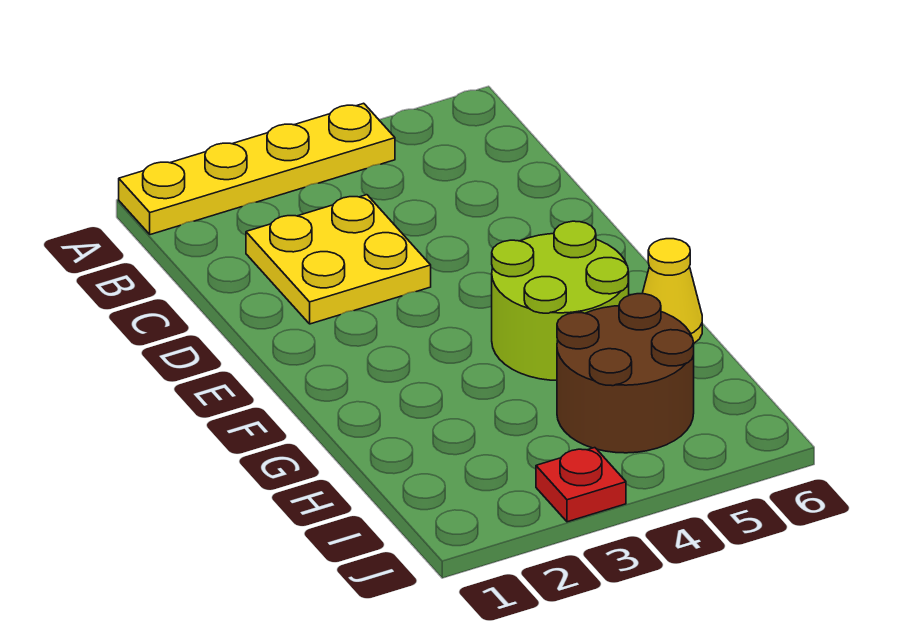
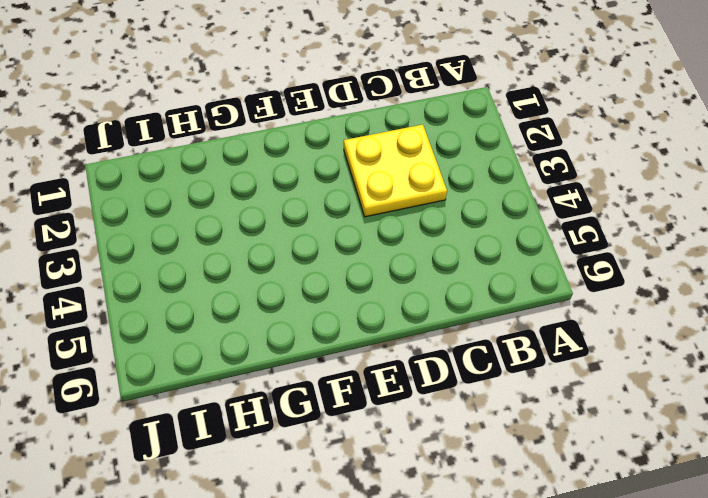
none -> yellow plate A1:A4 level 1
none -> lime round brick F4:G5 level 1

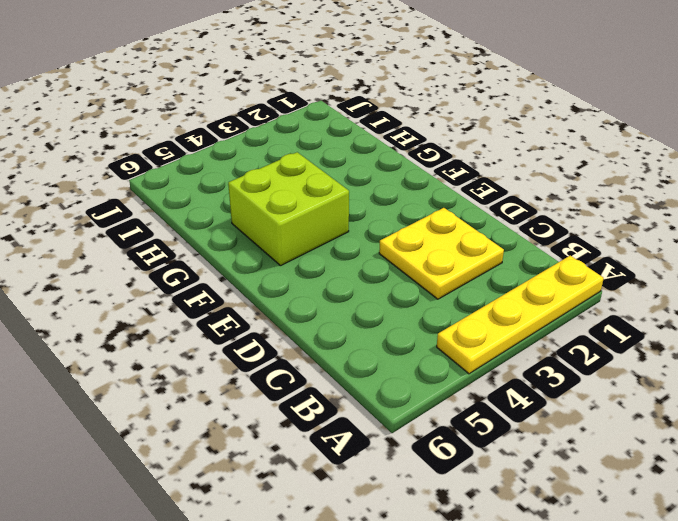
lime brick F4:G5 level 1 -> lime round brick F4:G5 level 1
none -> yellow cone G6 level 1
none -> brown round brick H4:I5 level 1

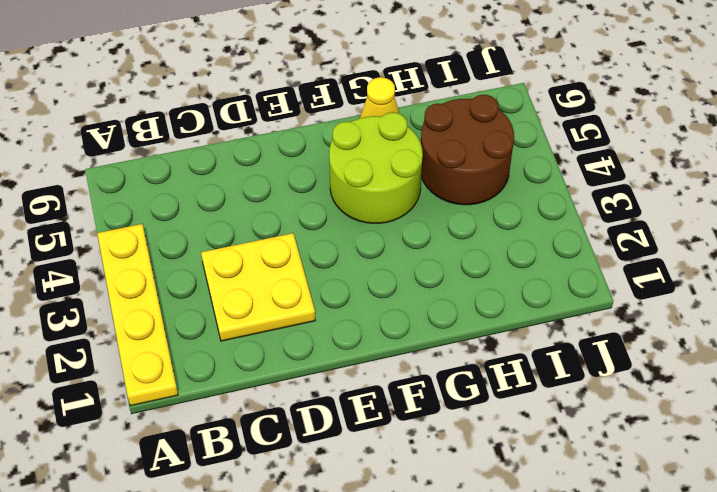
none -> red plate J3 level 1

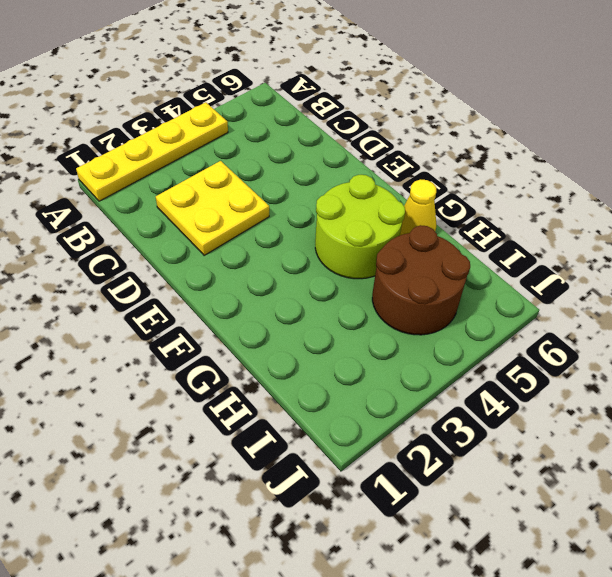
none -> red plate J3 level 1

